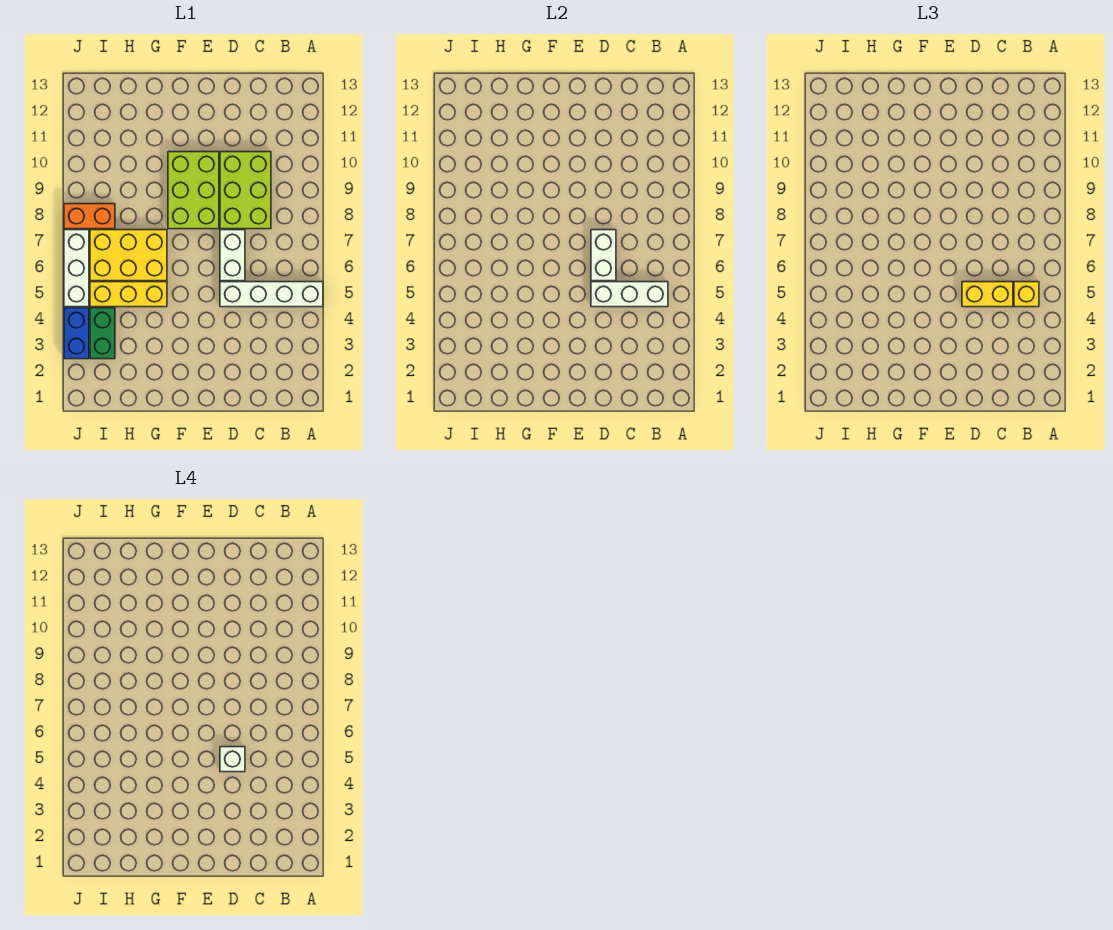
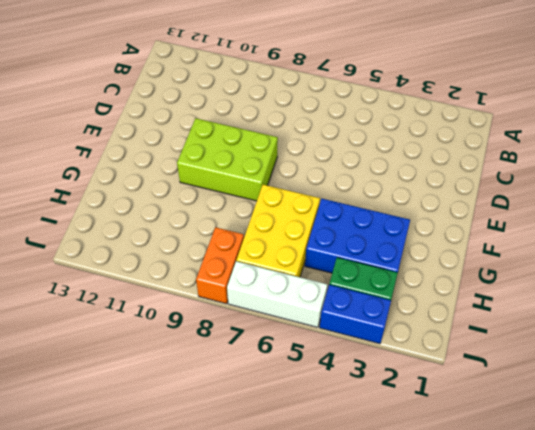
blue brick G3:H5 level 1 -> yellow brick G5:I5 level 1
none -> white brick A5:D5 level 1
none -> lime brick C8:D10 level 1
none -> white brick D6:D7 level 1

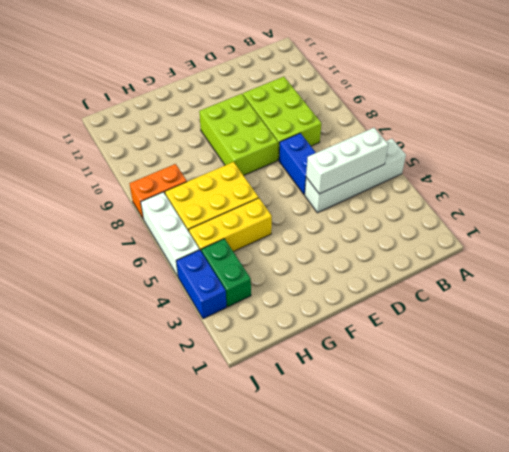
blue brick D6:D7 level 1 -> white brick D6:D7 level 1
none -> white brick D6:D7 level 2
none -> yellow brick B5 level 3
none -> yellow brick C5:D5 level 3

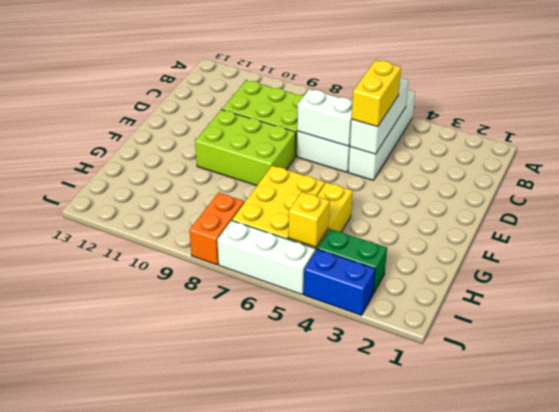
yellow brick I5 level 2 -> yellow brick B5 level 3
none -> white brick D5 level 4

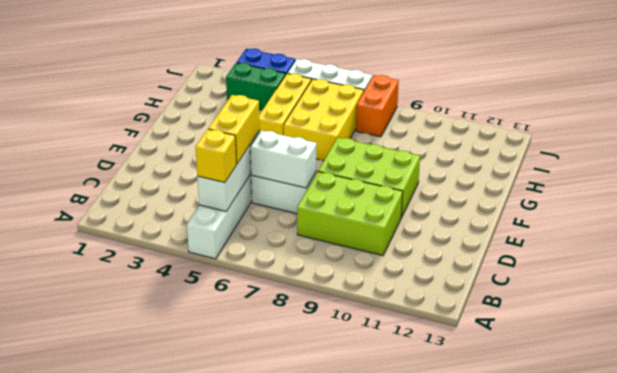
none -> white brick D5 level 4

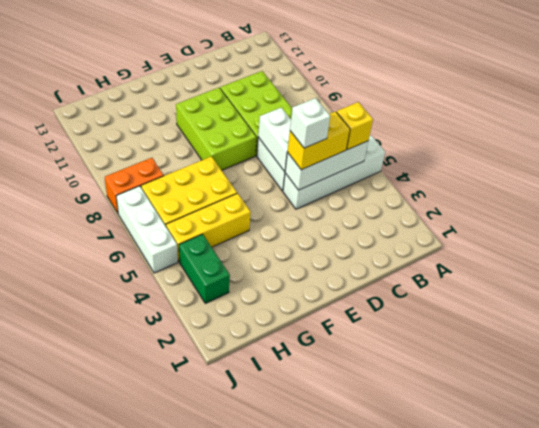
none -> blue brick J3:J4 level 1

